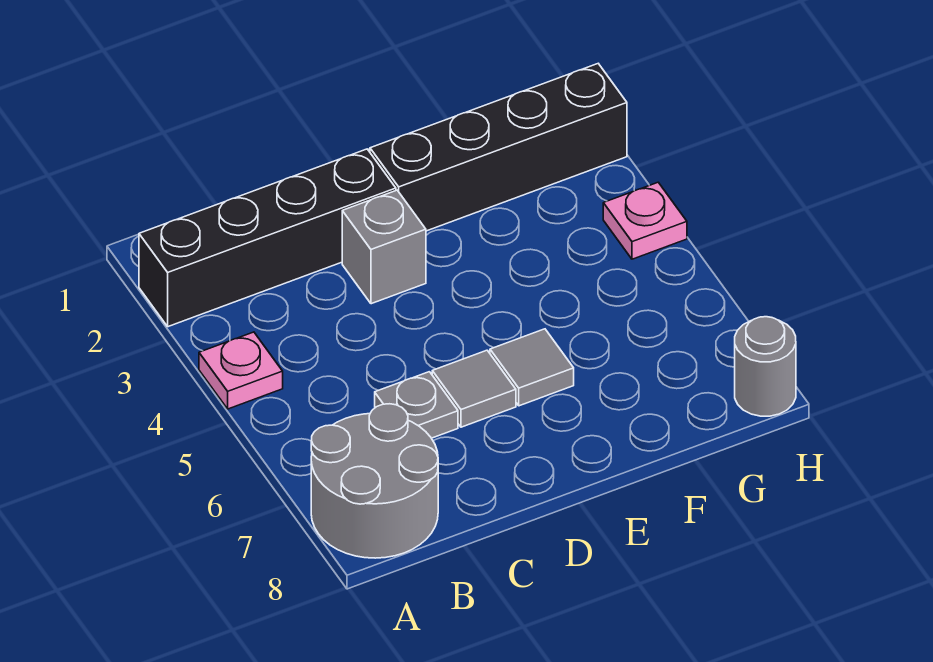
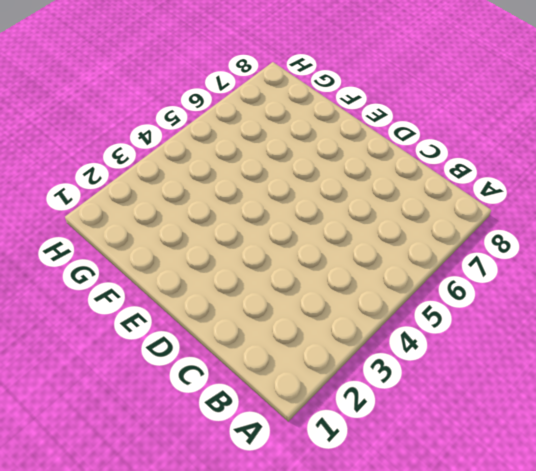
none -> black brick A2:D2 level 1
none -> pink plate A4 level 1

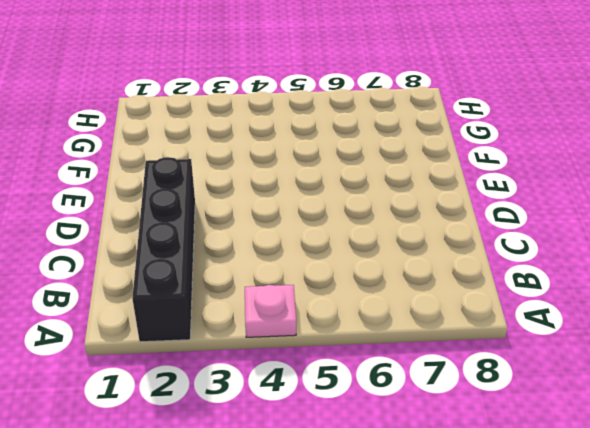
none -> grey round brick A7:B8 level 1
none -> grey plate C6 level 1

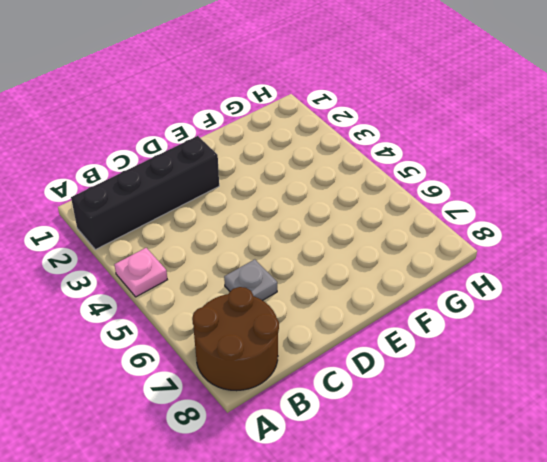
brown round brick A7:B8 level 1 -> grey round brick A7:B8 level 1
none -> grey brick D3 level 1
none -> grey tile D6 level 1

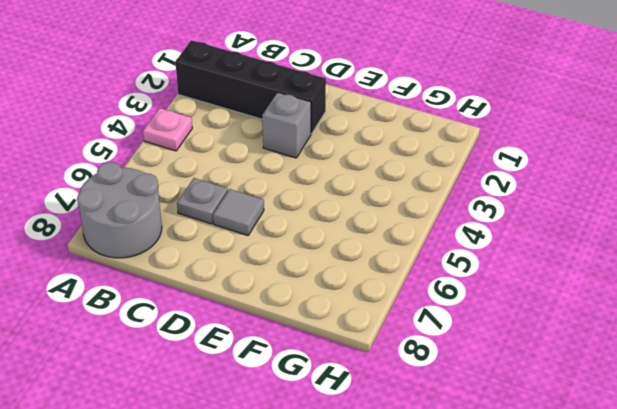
none -> black brick E2:H2 level 1
none -> grey tile E6 level 1

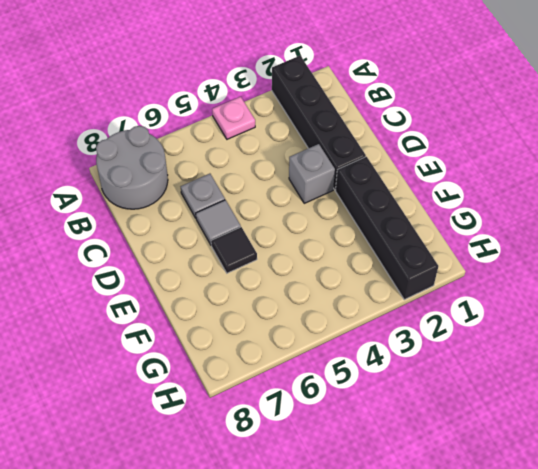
black tile E6 level 1 -> grey tile E6 level 1
none -> pink plate H4 level 1
none -> grey round brick H8 level 1

